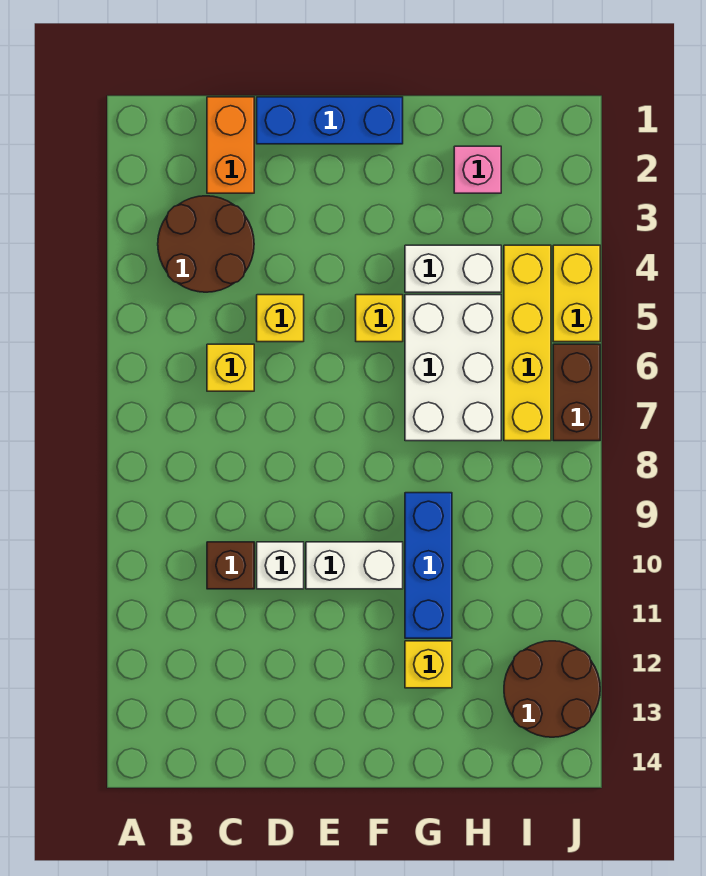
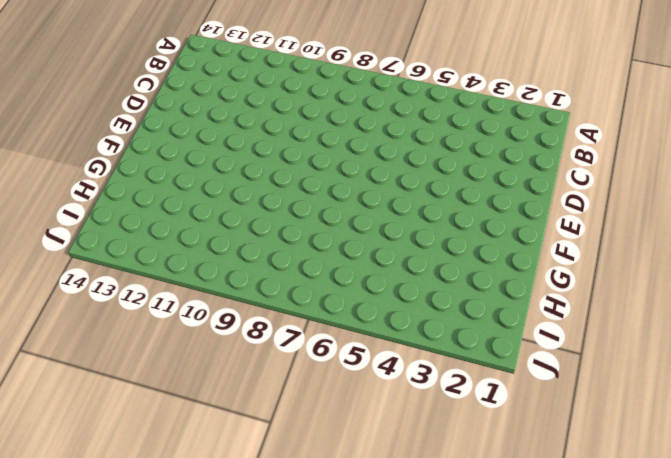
none -> brown round brick B3:C4 level 1
none -> orange brick C1:C2 level 1
none -> yellow brick C6 level 1

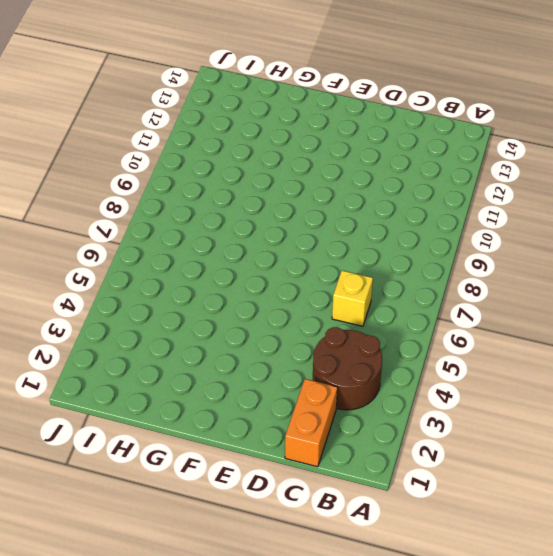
none -> brown brick C10 level 1
none -> blue brick D1:F1 level 1
none -> yellow brick D5 level 1

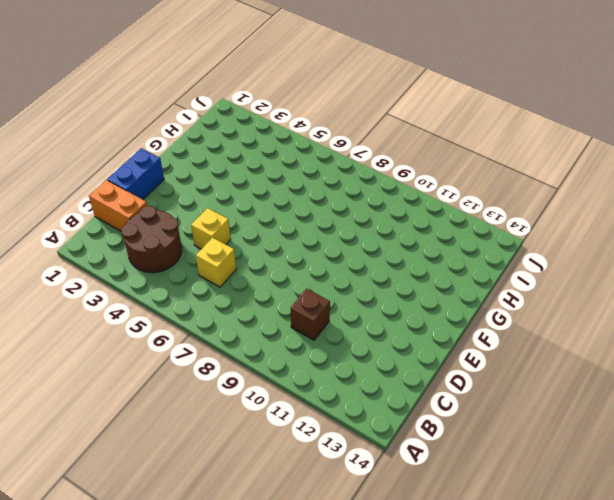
blue brick D1:E1 level 1 -> blue brick D1:F1 level 1
none -> white brick D10 level 1
none -> white brick E10:F10 level 1
none -> yellow brick F5 level 1

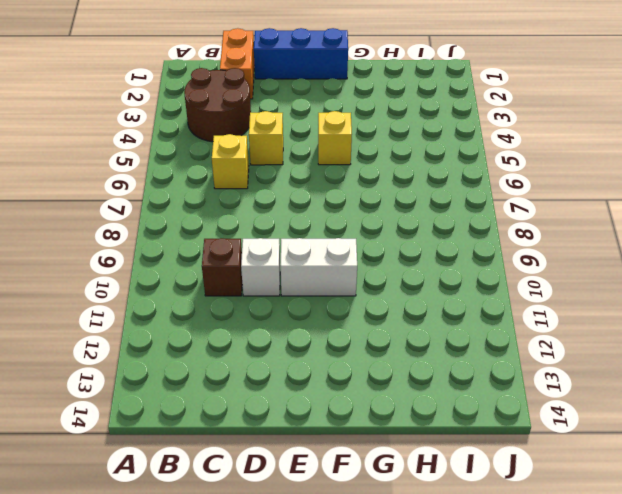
none -> white brick G4:H4 level 1
none -> white brick G5:H7 level 1
none -> blue brick G9:G11 level 1

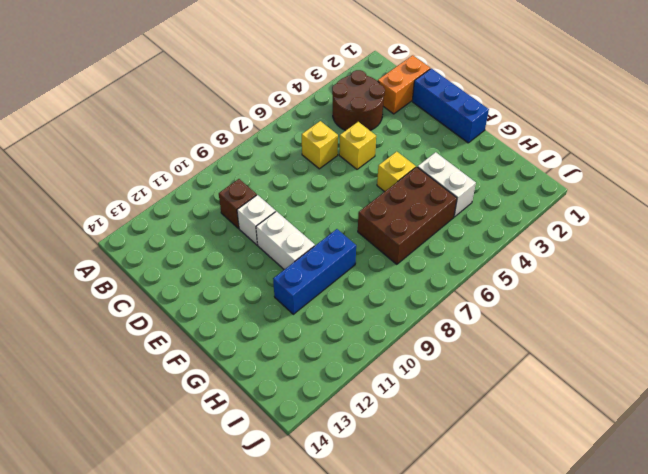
brown brick G5:H7 level 1 -> white brick G5:H7 level 1
none -> yellow brick G12 level 1
none -> pink brick H2 level 1
none -> yellow brick I4:I7 level 1

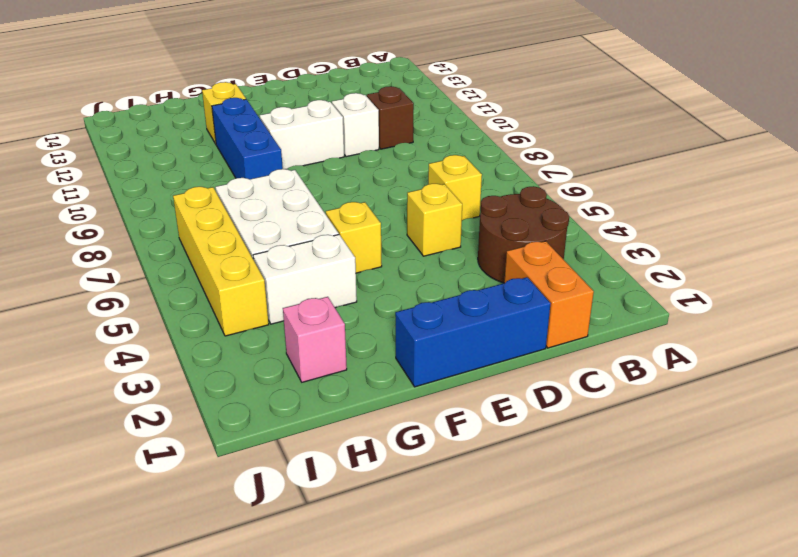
none -> brown round brick I12:J13 level 1
none -> yellow brick J4:J5 level 1
none -> brown brick J6:J7 level 1

